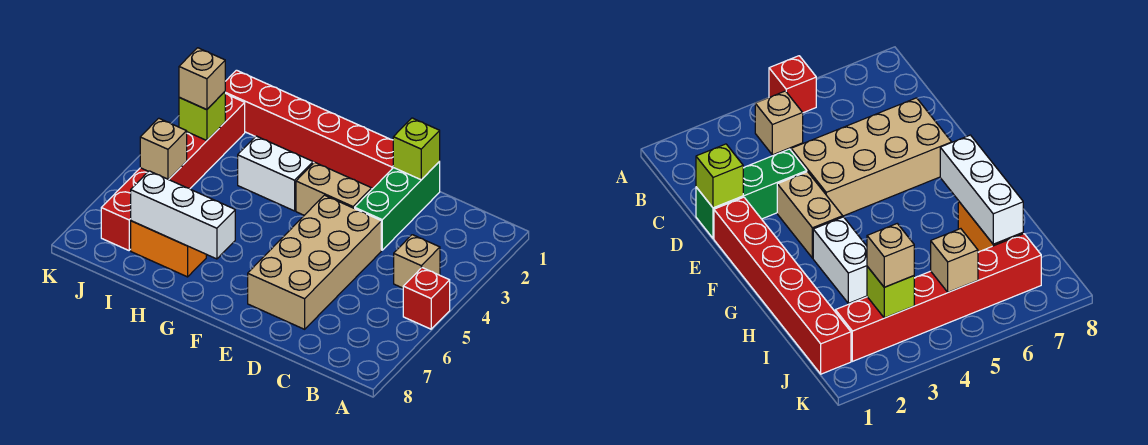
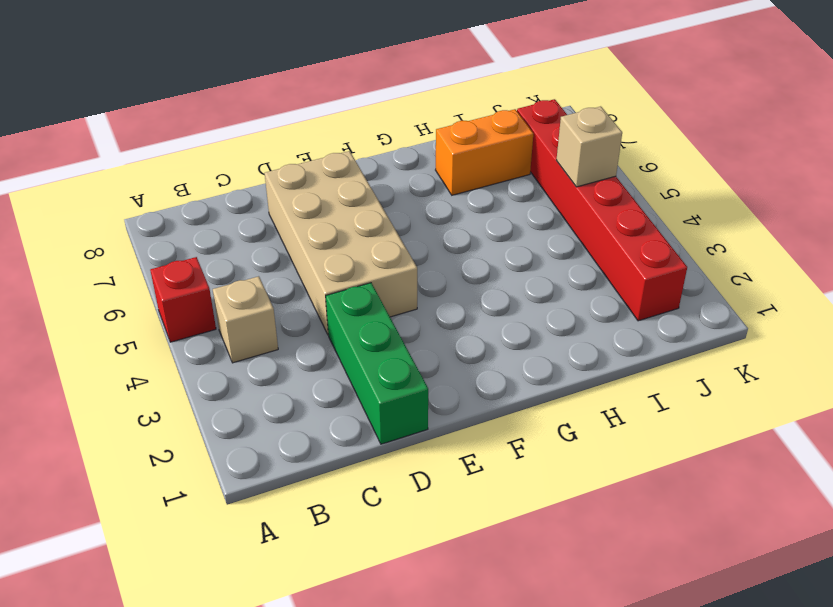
none -> red brick E1:J1 level 1
none -> tan brick E3:F3 level 1
none -> white brick G3:H3 level 1

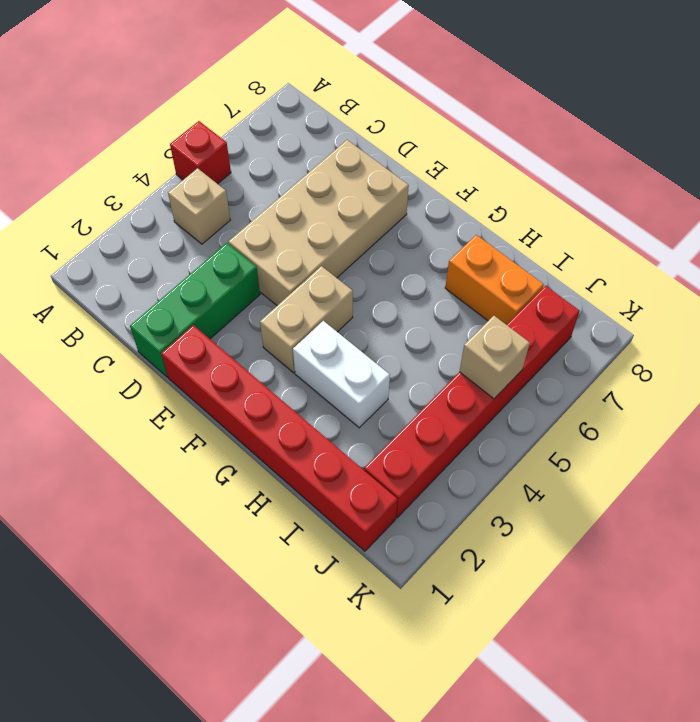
tan brick F3:F4 level 1 -> tan brick E3:F3 level 1
none -> lime brick D1 level 2
none -> white brick G7:I7 level 2
none -> lime brick J3 level 2

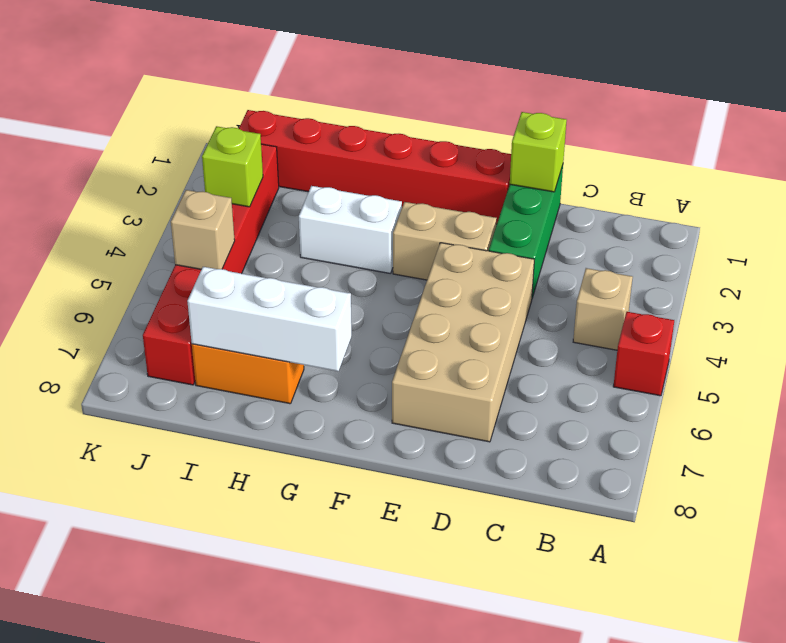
none -> tan brick J3 level 3

